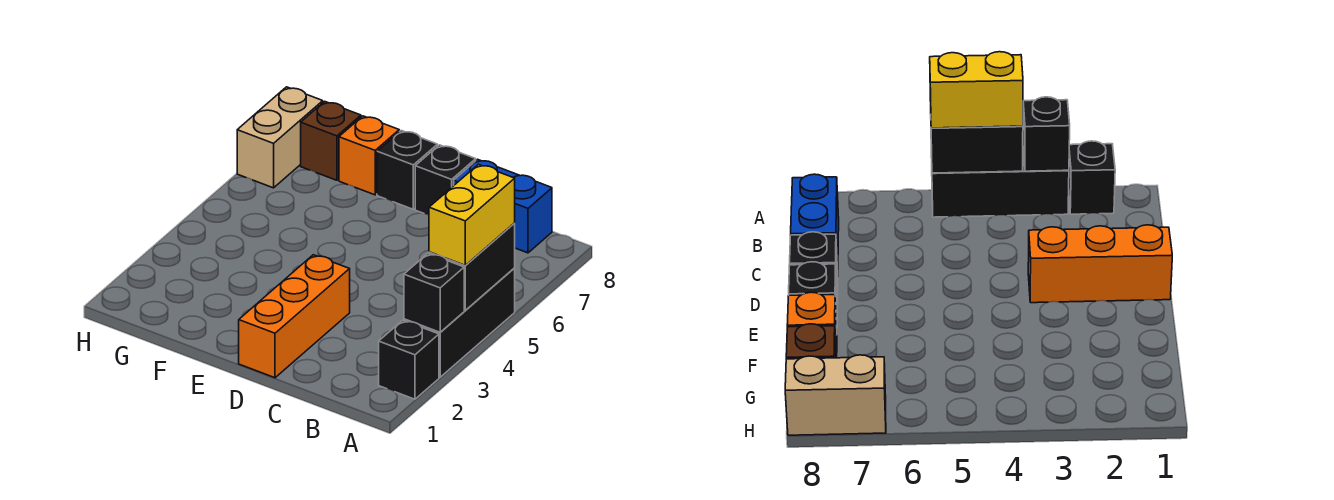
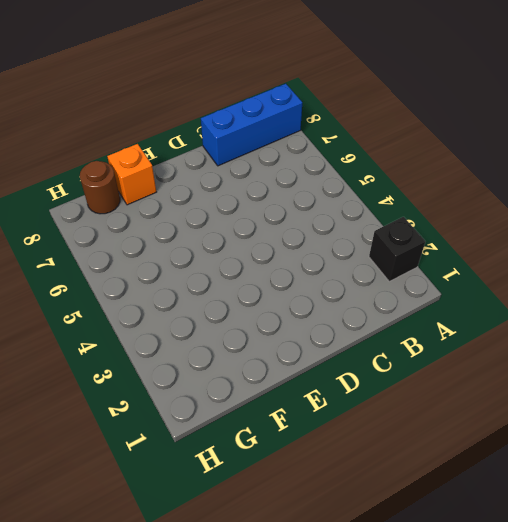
blue brick A8:C8 level 1 -> blue brick B8:C8 level 1
brown round brick G8 level 1 -> brown brick G8 level 1
none -> black brick A3:A5 level 1
none -> orange brick D1:D3 level 1
none -> black brick D8 level 1

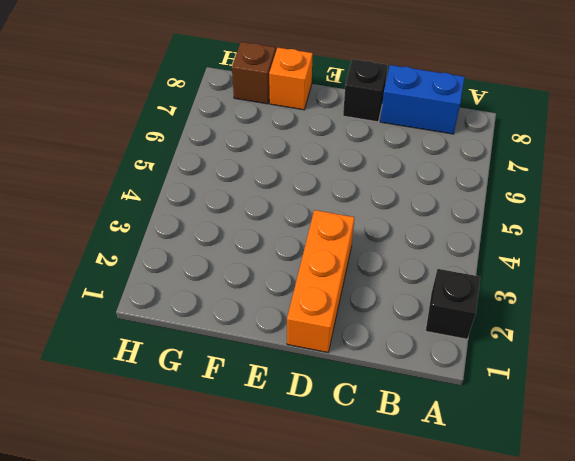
none -> black brick A3:A5 level 1
none -> black brick E8 level 1
none -> tan brick H7:H8 level 1

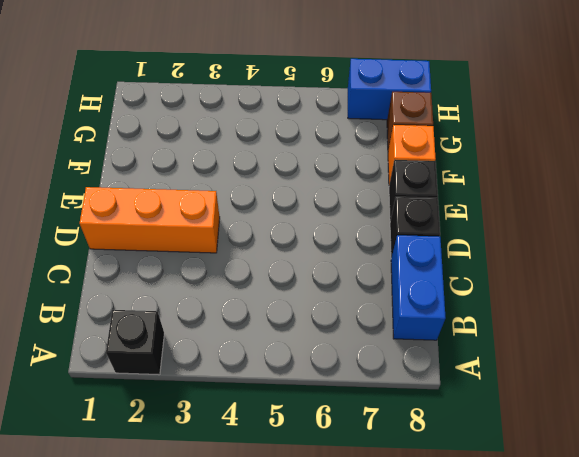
blue brick H7:H8 level 1 -> tan brick H7:H8 level 1
none -> black brick A3:A5 level 1
none -> black brick A3 level 2
none -> black brick A4:A5 level 2

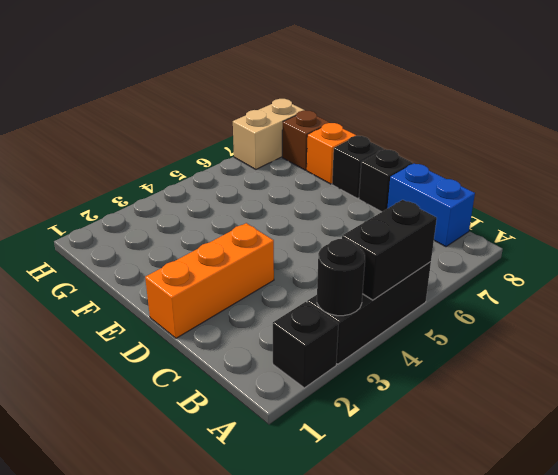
black round brick A3 level 2 -> black brick A3 level 2
none -> yellow brick A4:A5 level 3

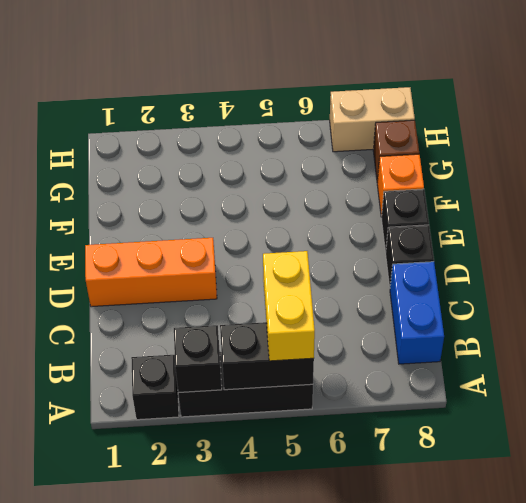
yellow brick A5:B5 level 3 -> yellow brick A4:A5 level 3

